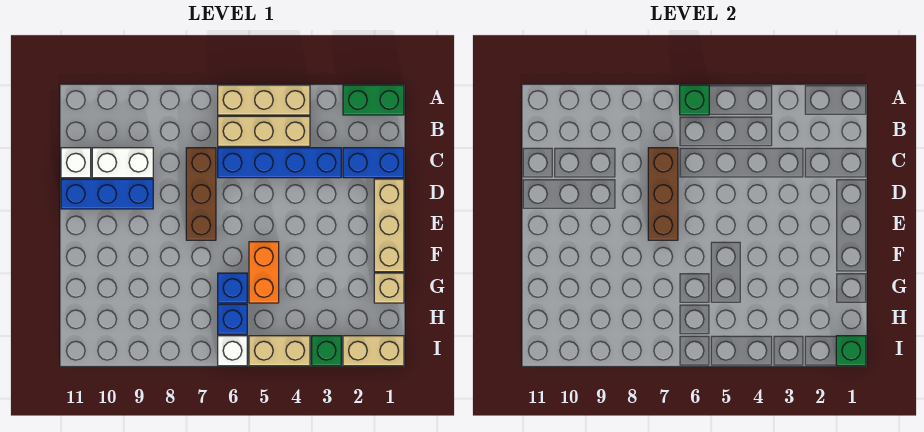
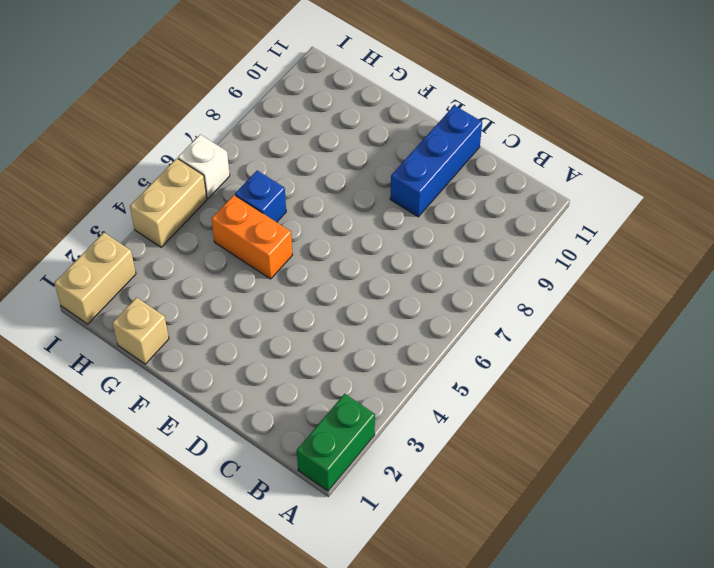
none -> tan brick A4:A6 level 1
none -> tan brick B4:B6 level 1
none -> blue brick C1:C2 level 1

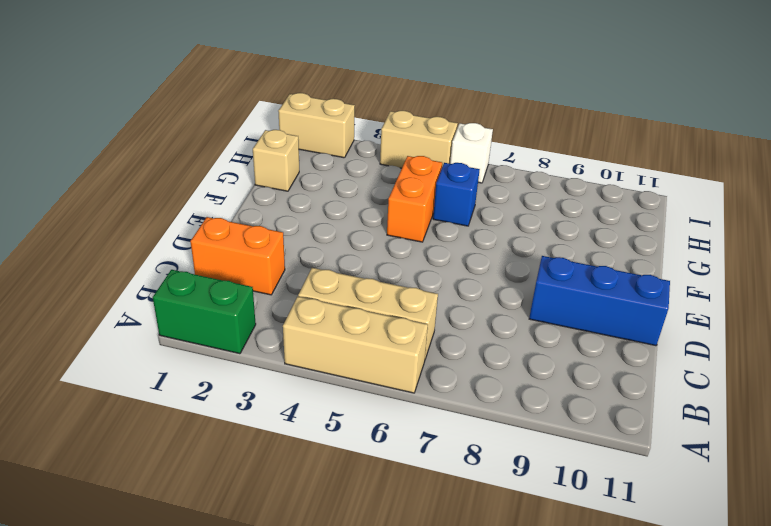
orange brick C1:C2 level 1 -> blue brick C1:C2 level 1
none -> blue brick C3:C6 level 1
none -> brown brick C7:E7 level 1
none -> white brick C9:C10 level 1

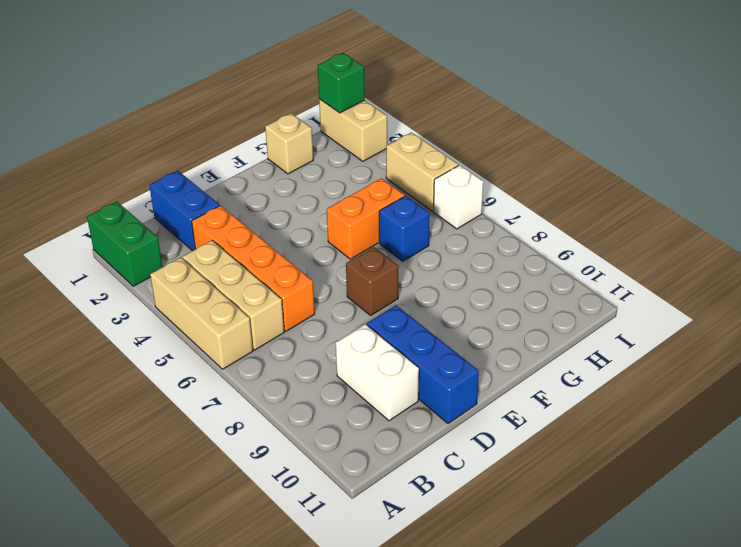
orange brick C3:C6 level 1 -> blue brick C3:C6 level 1
brown brick E7 level 1 -> brown brick C7:E7 level 1
none -> white brick C11 level 1
none -> tan brick D1:F1 level 1
none -> blue brick H6 level 1

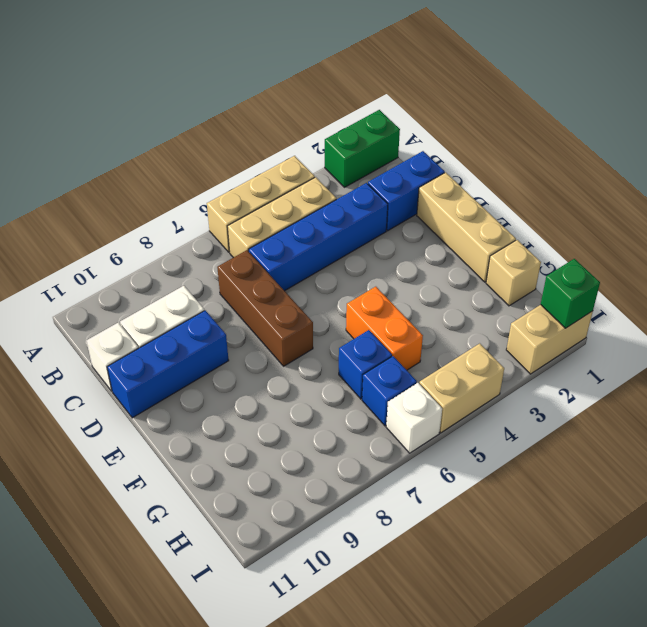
none -> green brick I3 level 1
none -> green brick A6 level 2
none -> brown brick C7:E7 level 2

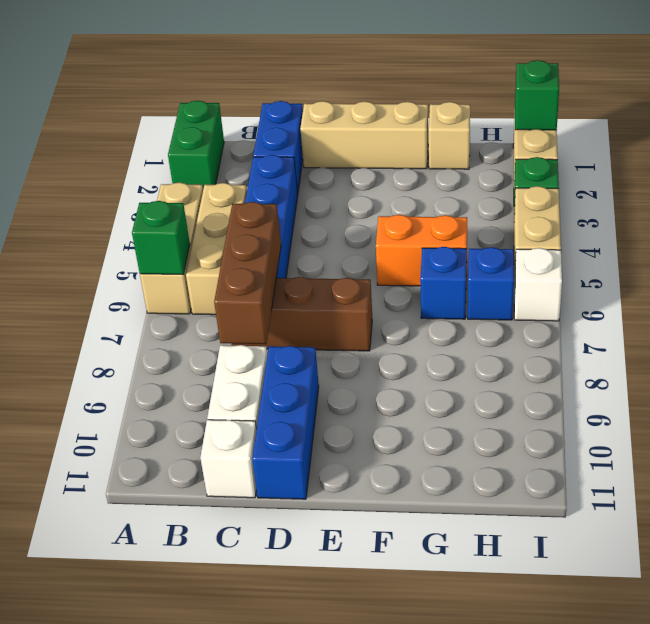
brown brick C6:C8 level 2 -> brown brick C7:E7 level 2

